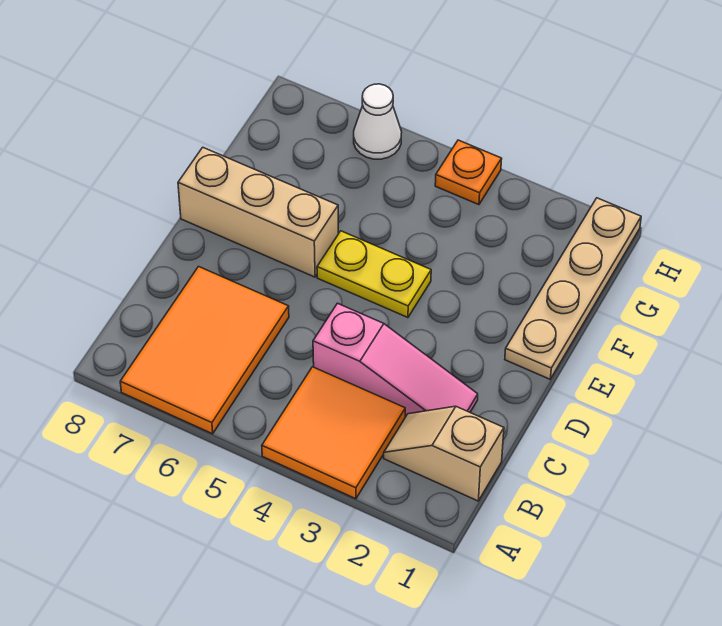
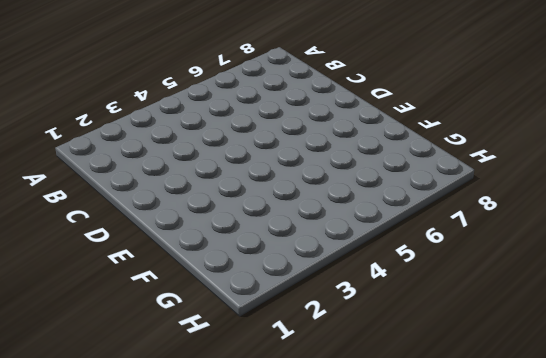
none -> orange tile A3:B4 level 1
none -> orange tile A6:C7 level 1

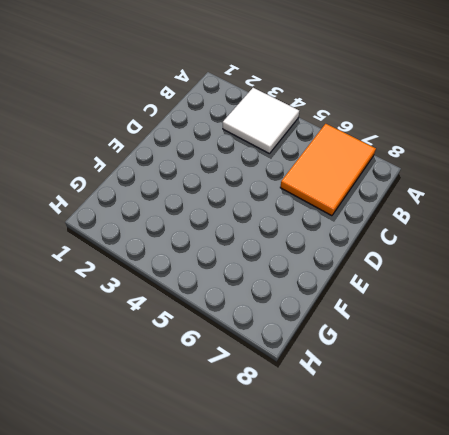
white tile A3:B4 level 1 -> orange tile A3:B4 level 1
none -> tan slope B1:B2 level 1 top 1
none -> pink slope C2:C4 level 1 top 4

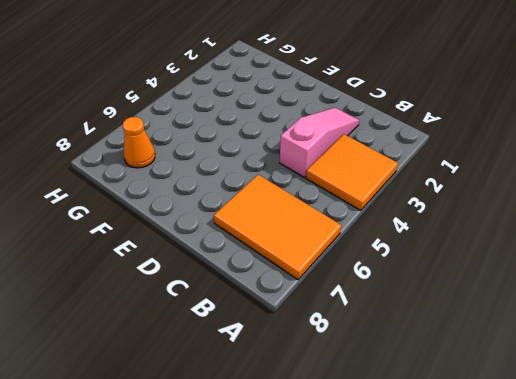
orange cone G7 level 1 -> none
none -> tan slope B1:B2 level 1 top 1
none -> tan plate E1:H1 level 1

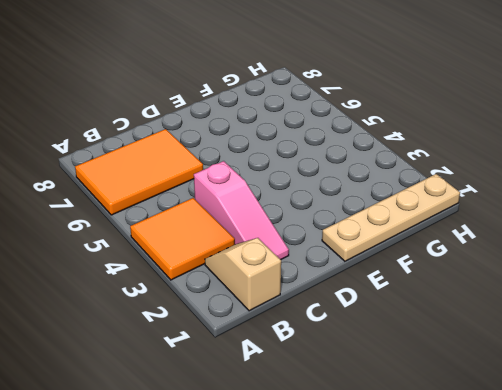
none -> yellow plate E4:E5 level 1
none -> tan brick E6:E8 level 1

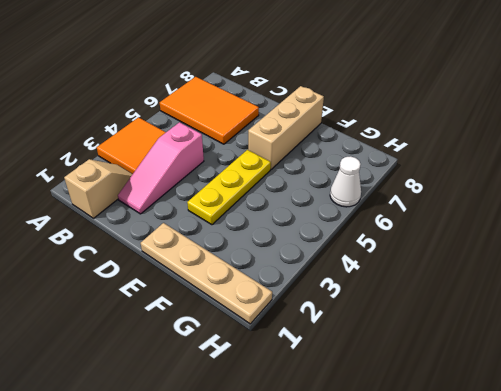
yellow plate E3:E5 level 1 -> yellow plate E4:E5 level 1
none -> orange plate H4 level 1

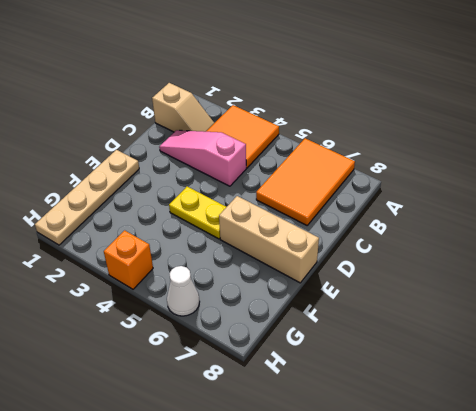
orange brick H4 level 1 -> orange plate H4 level 1

